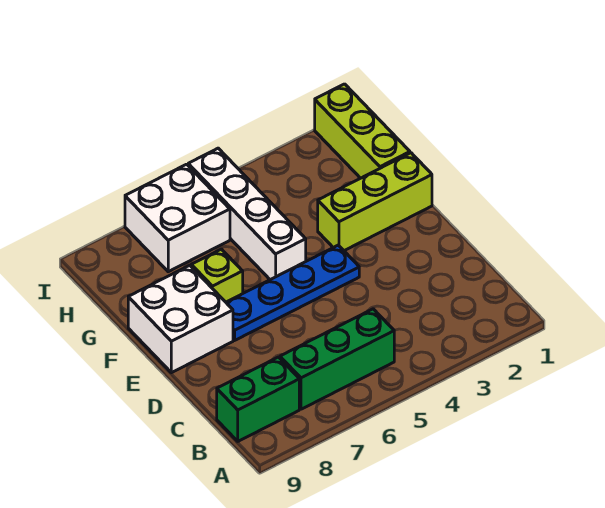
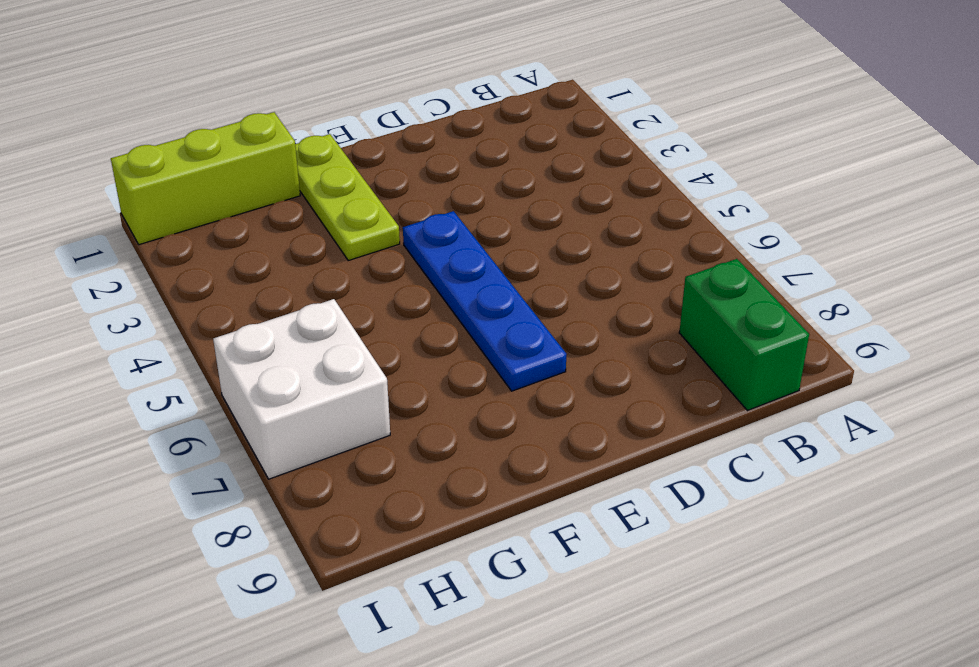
lime plate F1:F3 level 1 -> lime brick F1:F3 level 1
none -> green brick B5:B7 level 1
none -> white brick E8:F9 level 1

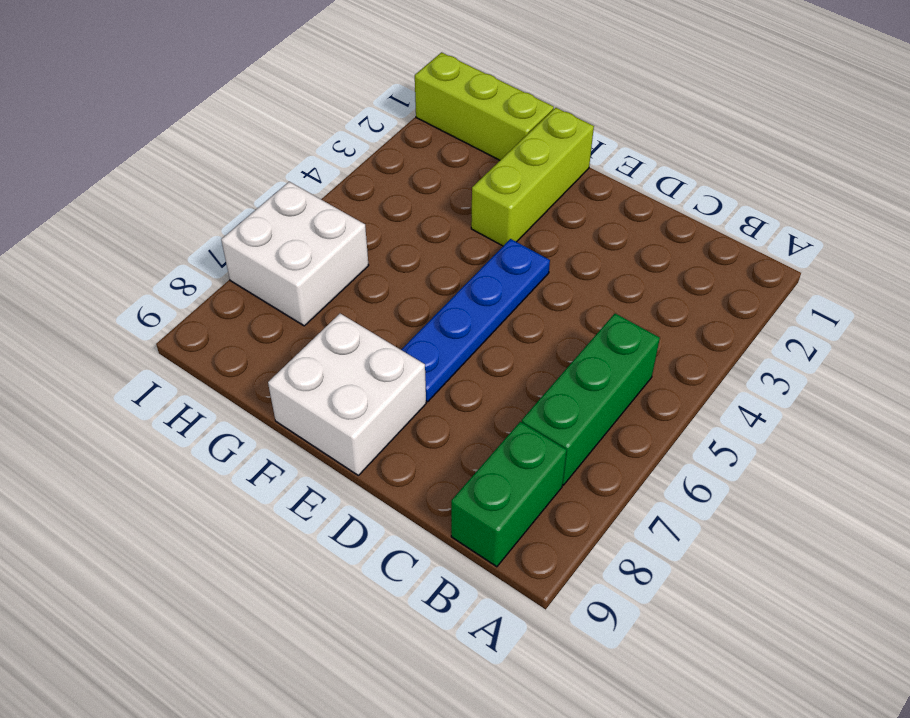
none -> white brick F5:I5 level 1
none -> lime brick F7 level 1

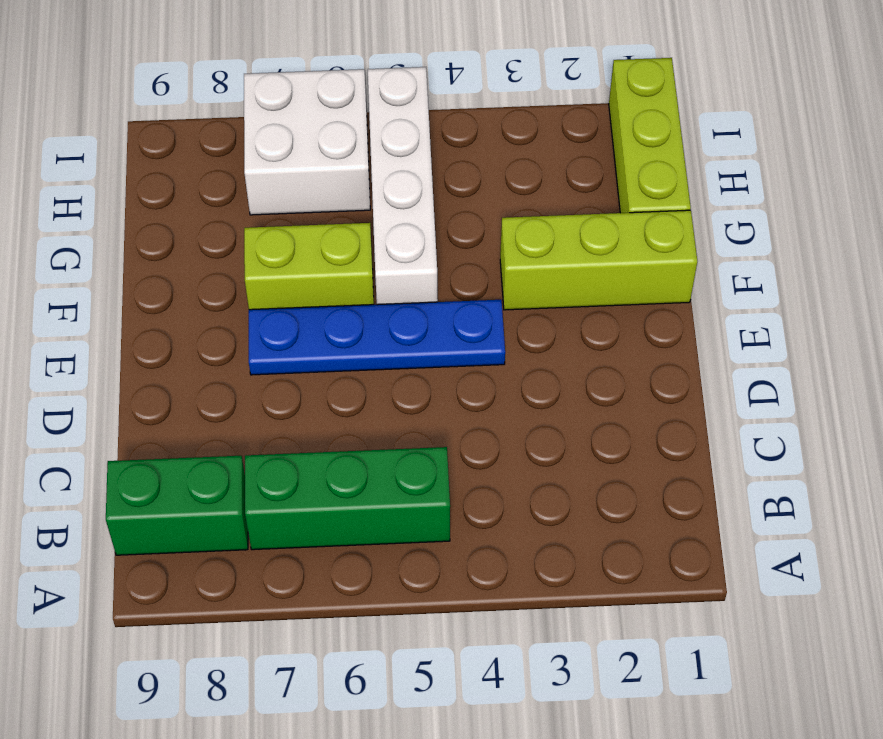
lime brick F6:F7 level 1 -> lime brick F7 level 1
none -> white brick E8:F9 level 1

